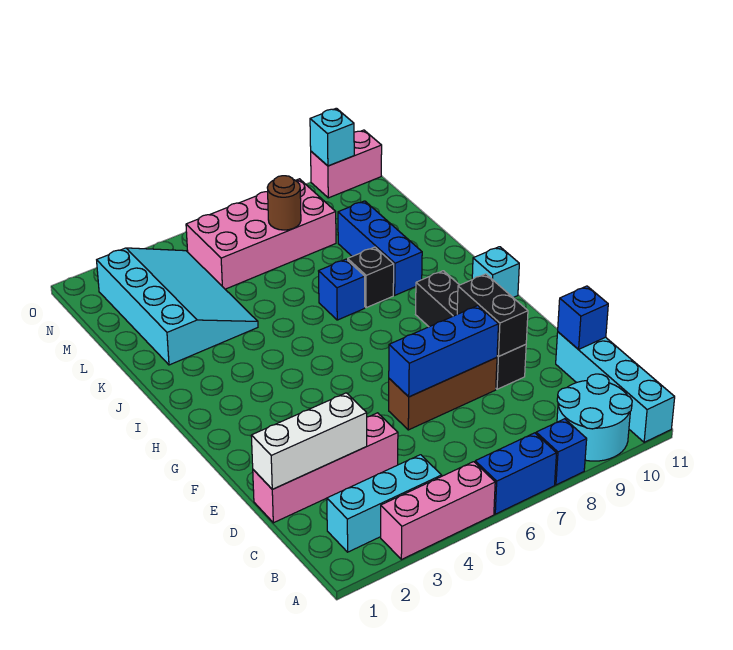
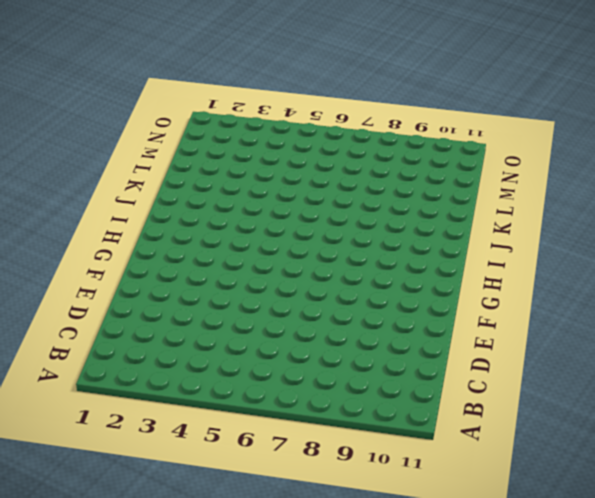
none -> pink brick A3:A5 level 1
none -> blue brick A6:A7 level 1
none -> blue brick A8 level 1

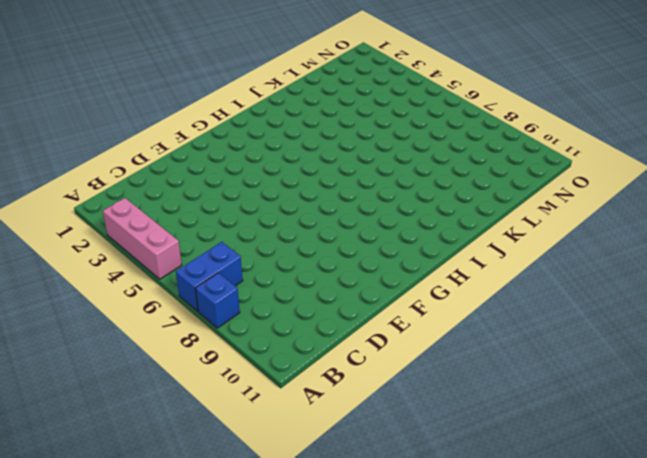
blue brick A7:B7 level 1 -> blue brick A6:A7 level 1
none -> cyan round brick A9:B10 level 1
none -> cyan brick A11:D11 level 1
none -> cyan brick B2:B4 level 1

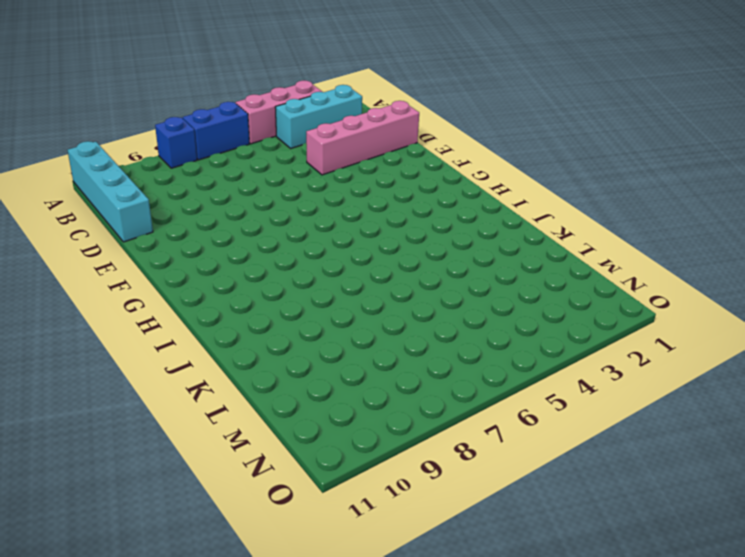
none -> cyan round brick A9:B10 level 1
none -> brown brick E6:E8 level 1
none -> black brick E9:H9 level 1

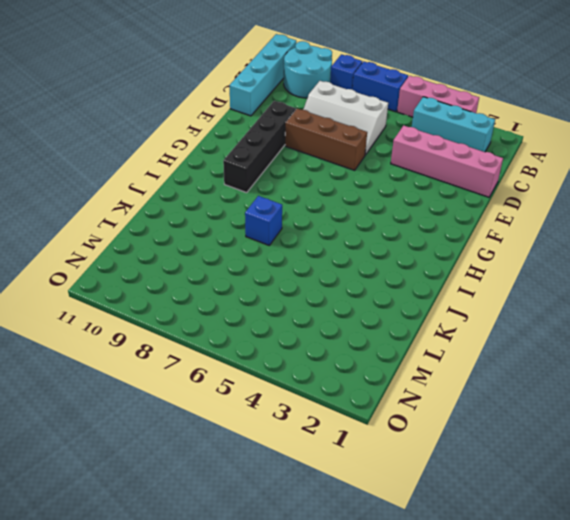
white slope C6:D8 level 1 top C -> none
none -> cyan brick H11 level 1
none -> black brick J8 level 1
none -> blue brick J9:L9 level 1

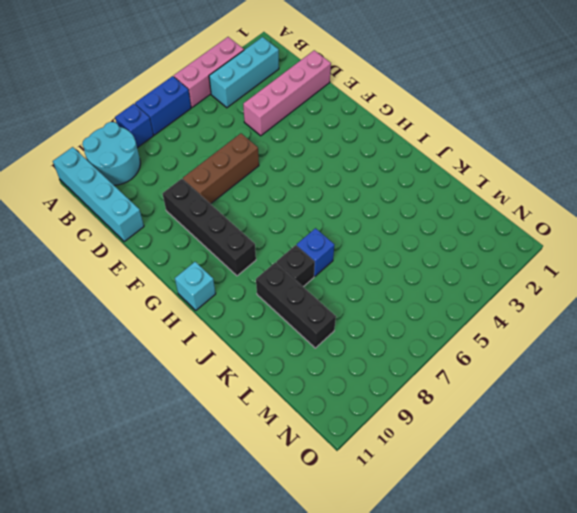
black brick J9:L9 level 1 -> blue brick J9:L9 level 1
none -> cyan slope K2:N4 level 1 top 2
none -> pink brick M5:N8 level 1
none -> pink brick O10:O11 level 1

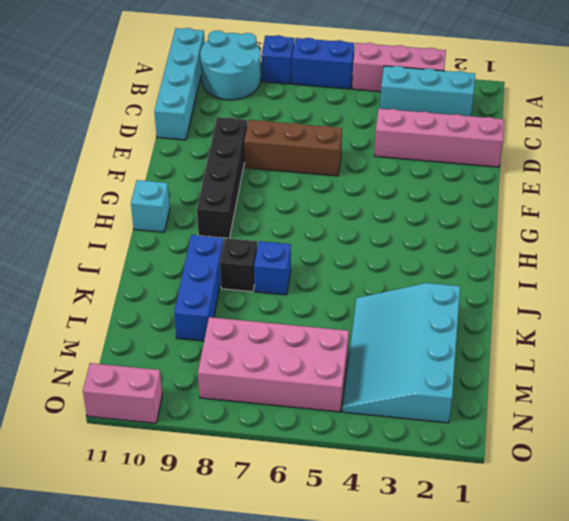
none -> white brick D1:D3 level 2
none -> blue brick D11 level 2
none -> blue brick E6:E8 level 2

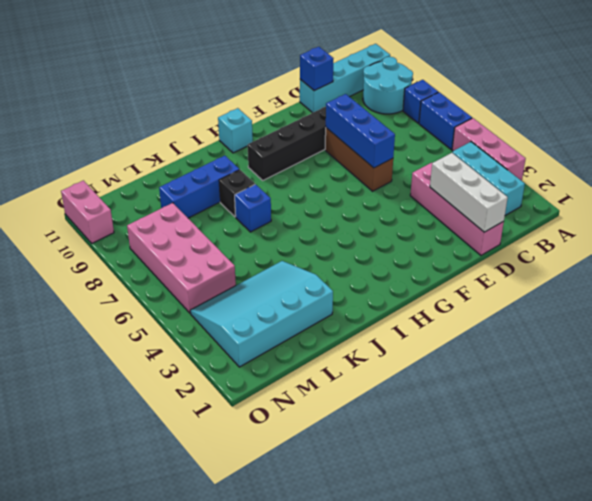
none -> black brick E9:F9 level 2
none -> brown round brick M7 level 2
none -> cyan brick O10 level 2

